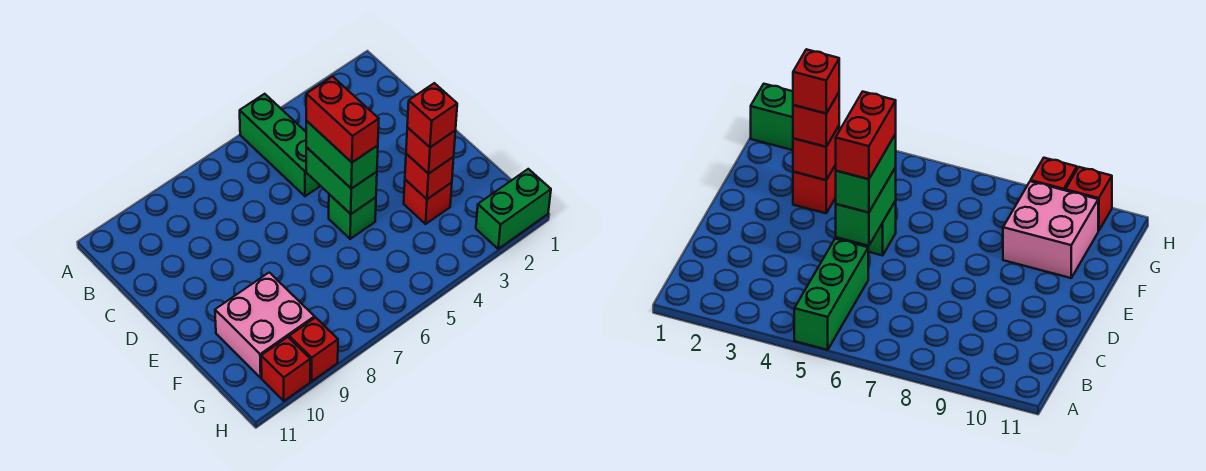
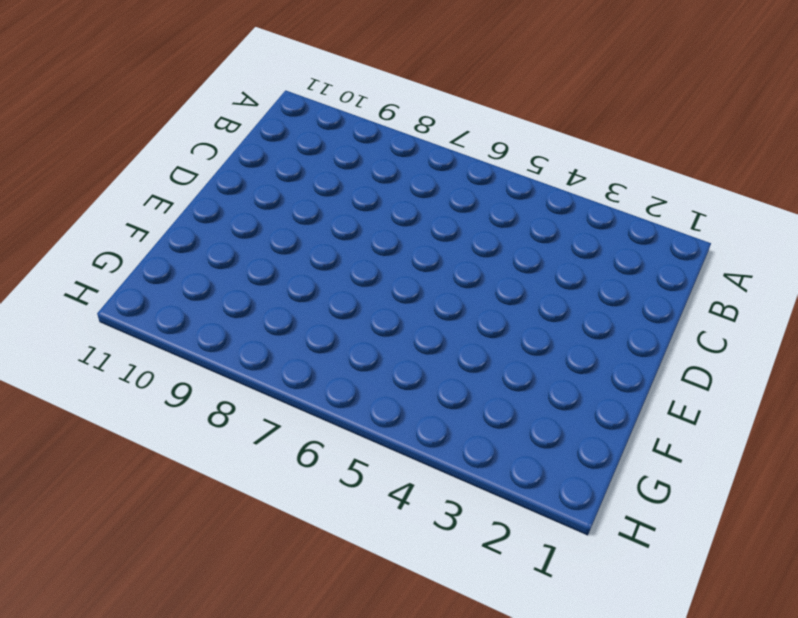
none -> green brick A5:C5 level 1
none -> green brick E5 level 1
none -> red brick F3 level 1

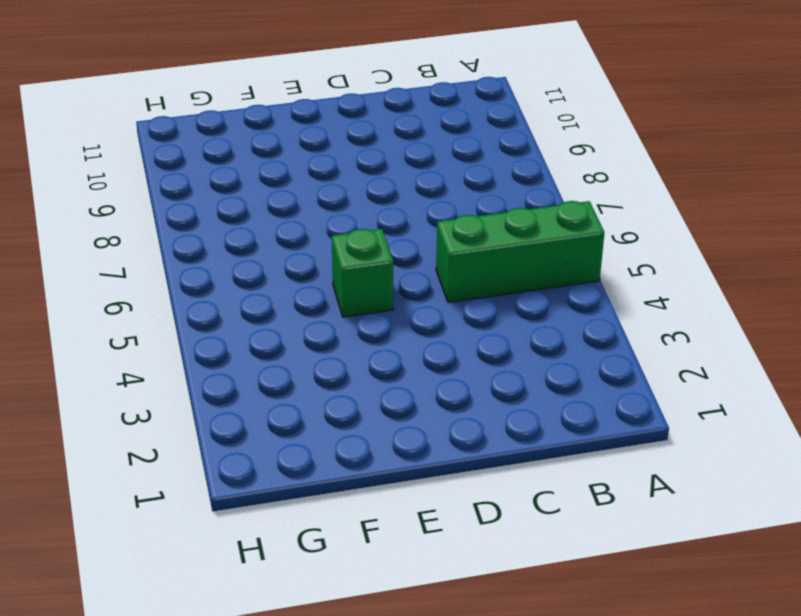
none -> red brick F3 level 1
none -> pink brick F9:G10 level 1
none -> green brick H1:H2 level 1

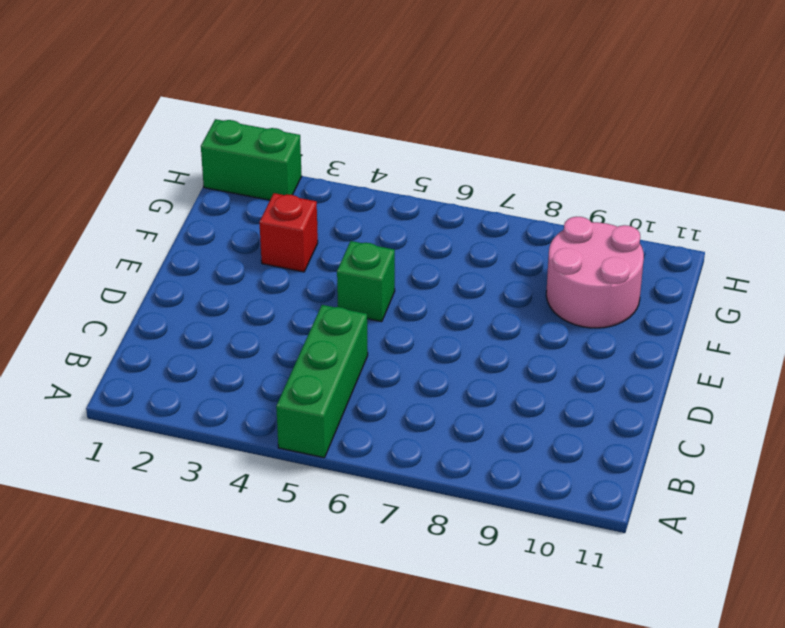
pink round brick F9:G10 level 1 -> pink brick F9:G10 level 1
none -> red brick H9 level 1
none -> red brick H10 level 1
none -> green brick D5:E5 level 2

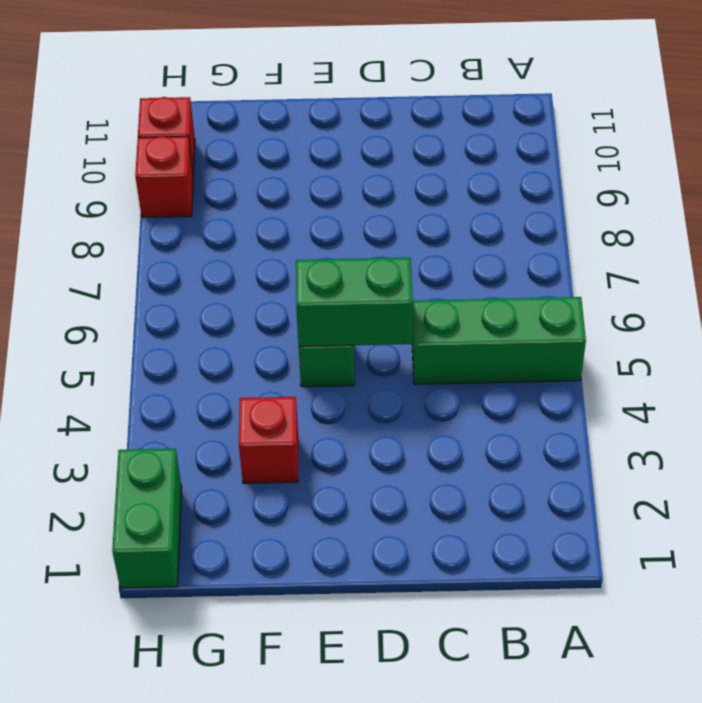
none -> pink brick F9:G10 level 1
none -> red brick F3 level 2
none -> green brick D5:E5 level 3

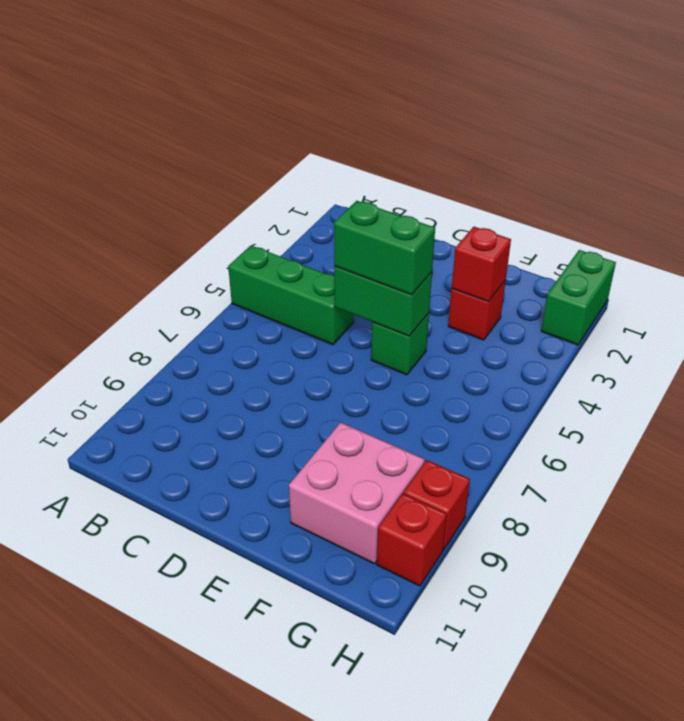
none -> red brick F3 level 3
none -> red brick D5:E5 level 4
none -> red brick F3 level 4

